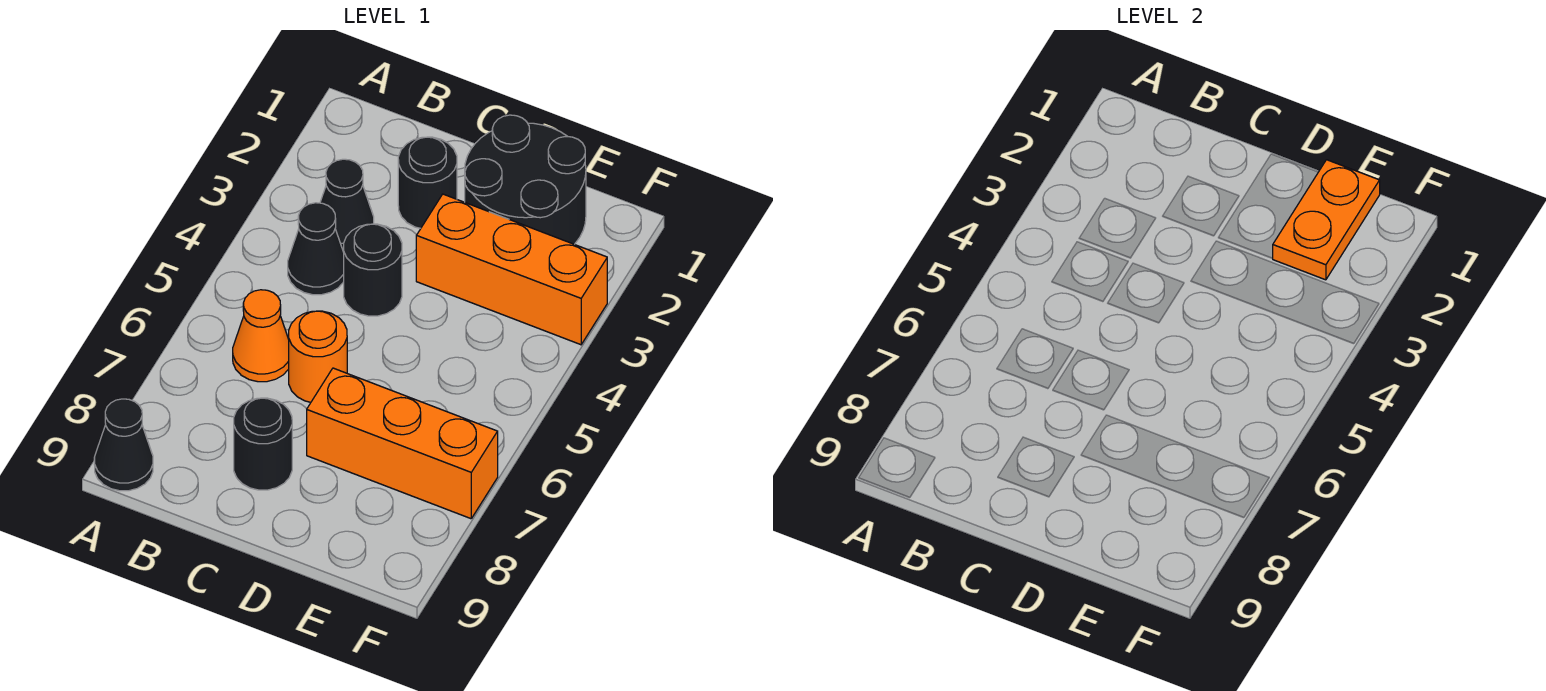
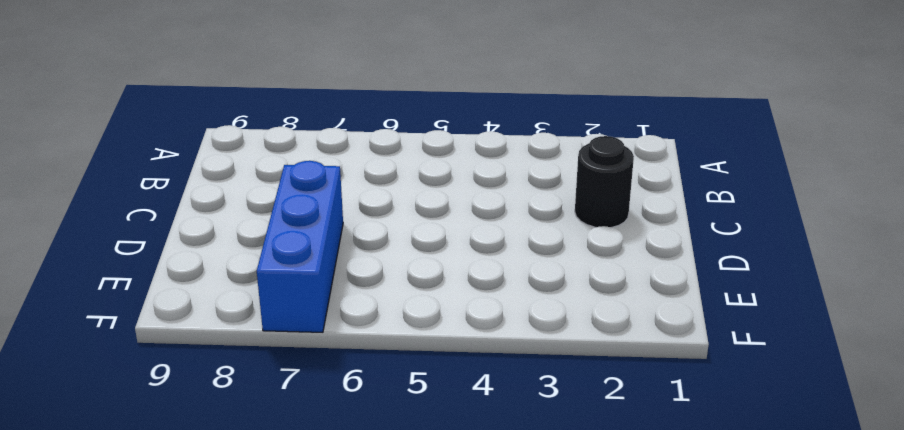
blue brick D7:F7 level 1 -> orange brick D7:F7 level 1
none -> black cone A9 level 1
none -> black cone B3 level 1
none -> black cone B4 level 1

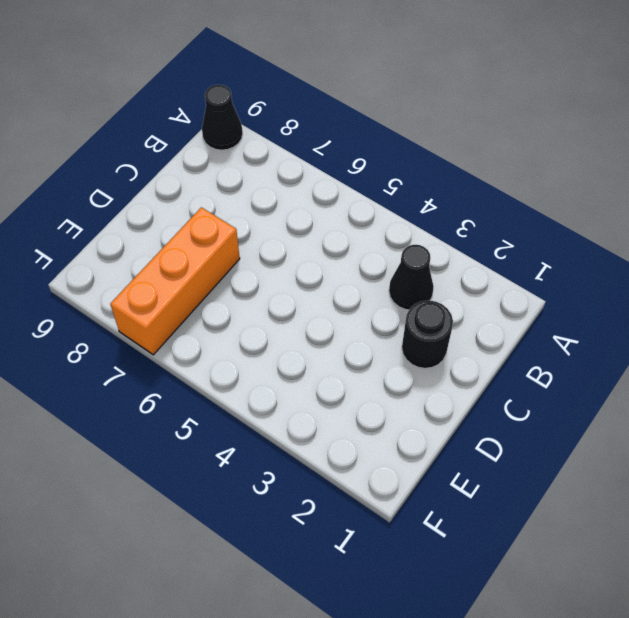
none -> black cone B4 level 1
none -> orange cone B6 level 1
none -> black round brick C4 level 1

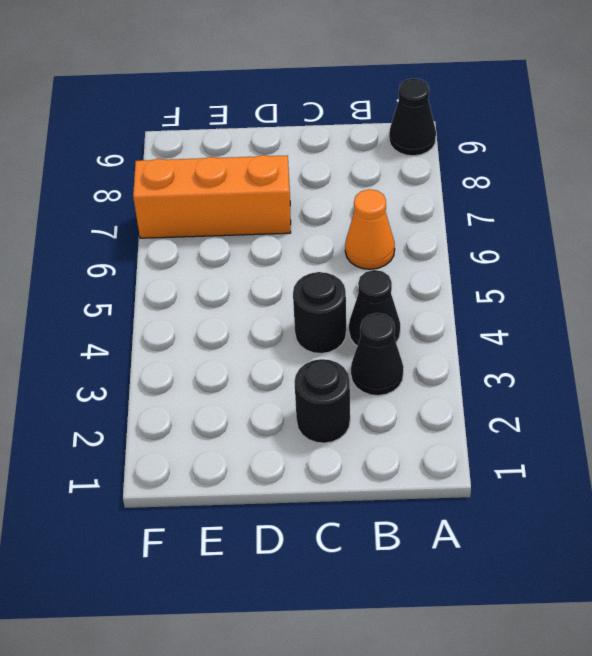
none -> orange round brick C6 level 1
none -> black round brick C8 level 1
none -> black round brick D1:E2 level 1

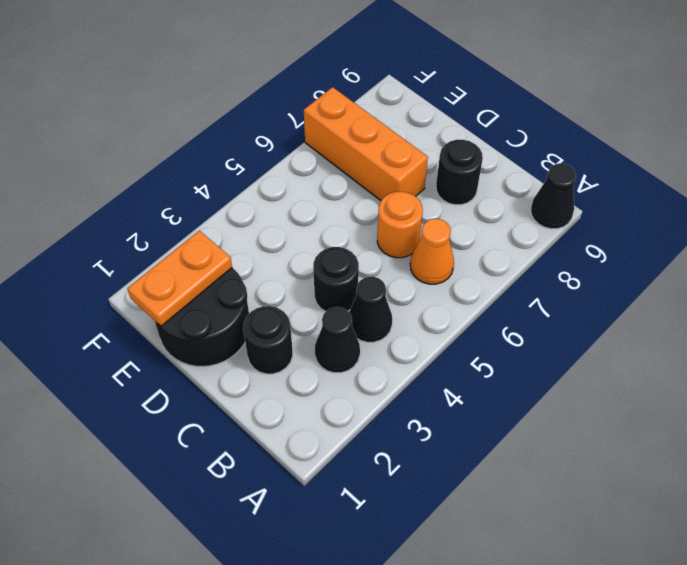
none -> orange brick D3:F3 level 1

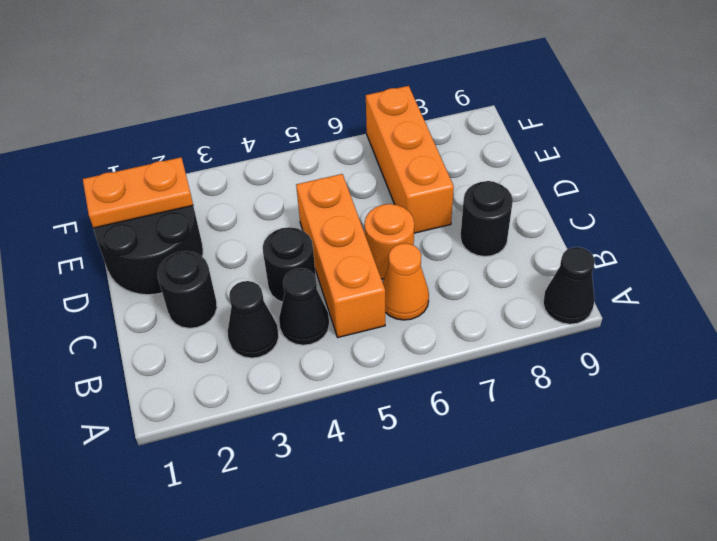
orange brick B5:D5 level 1 -> orange brick D3:F3 level 1

